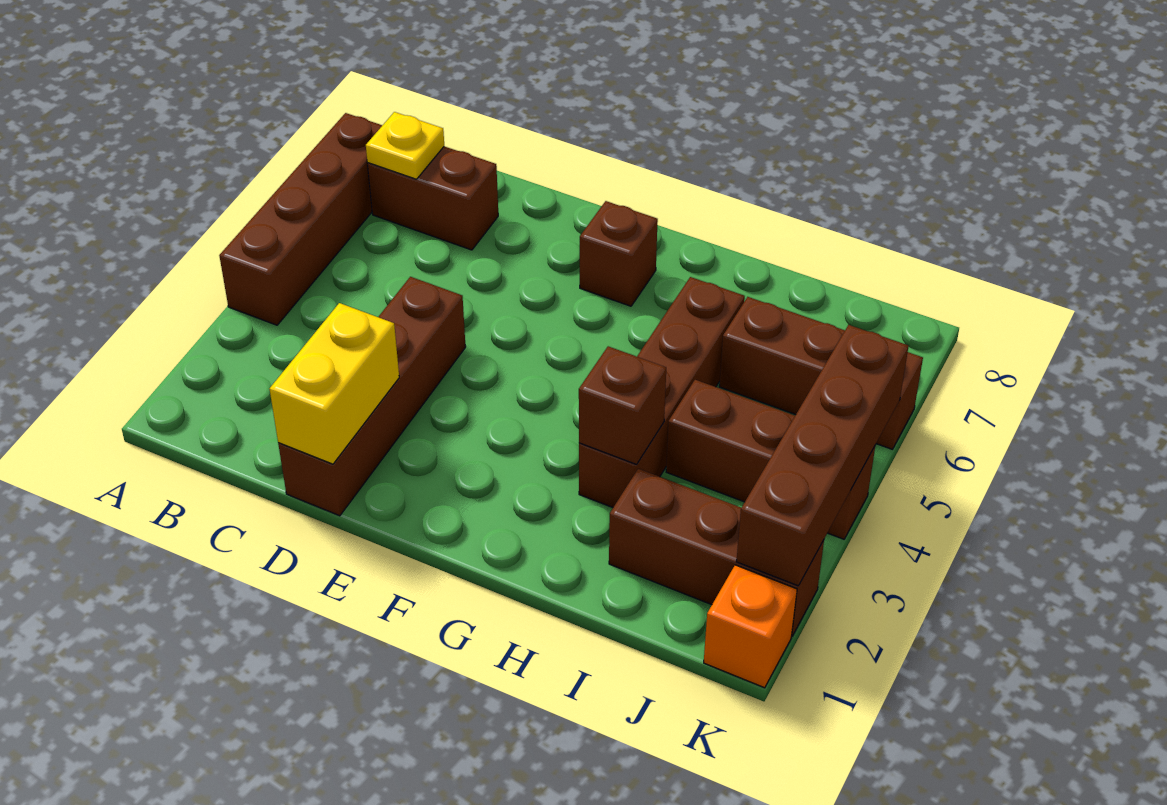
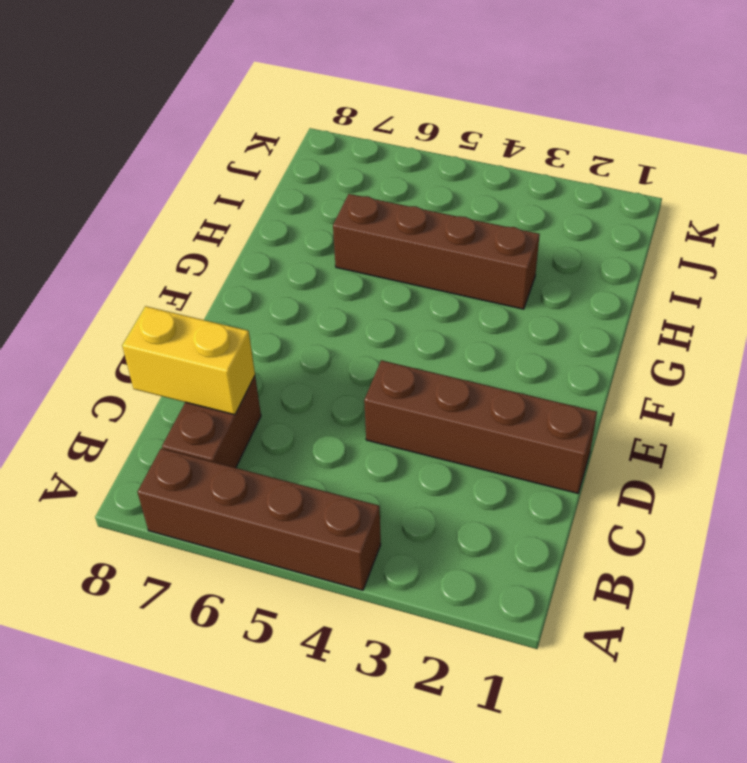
yellow brick C7:C8 level 2 -> yellow brick D1:D2 level 2
none -> brown brick F7 level 1
none -> brown brick I2:K2 level 1
none -> brown brick I4:K4 level 1

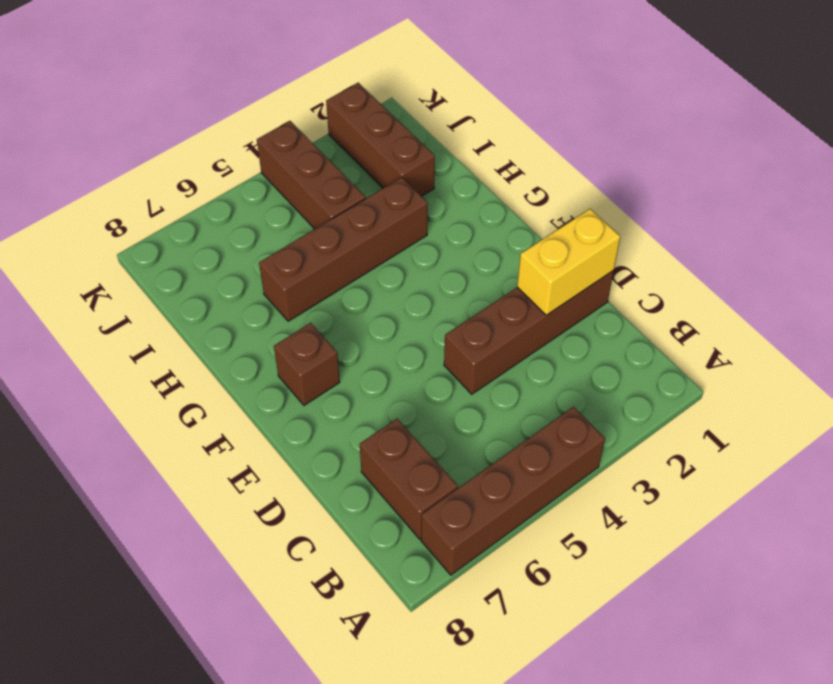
none -> brown brick I6:K6 level 1
none -> orange brick K1 level 1
none -> yellow plate B7 level 2

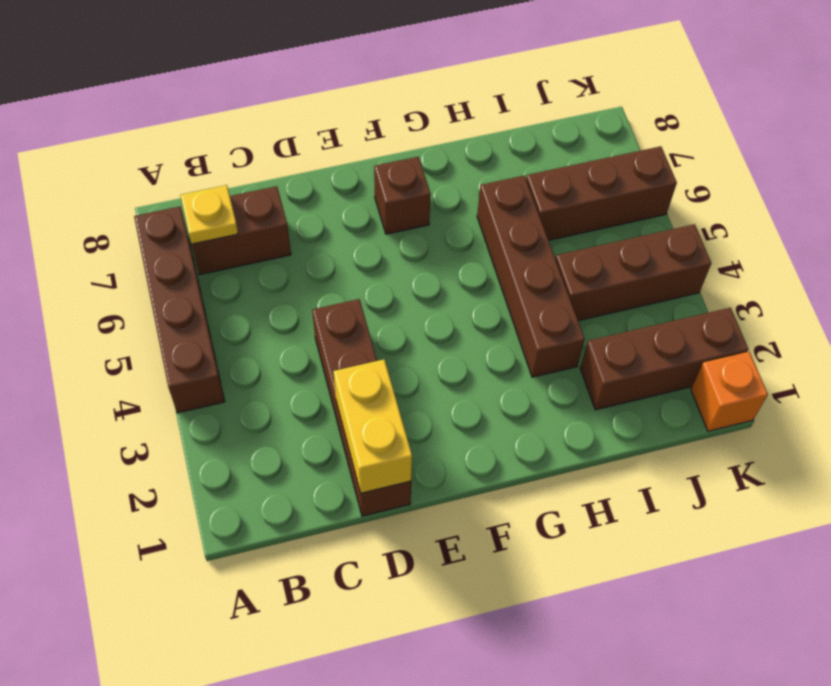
none -> brown brick H3 level 2
none -> brown brick K2:K5 level 2

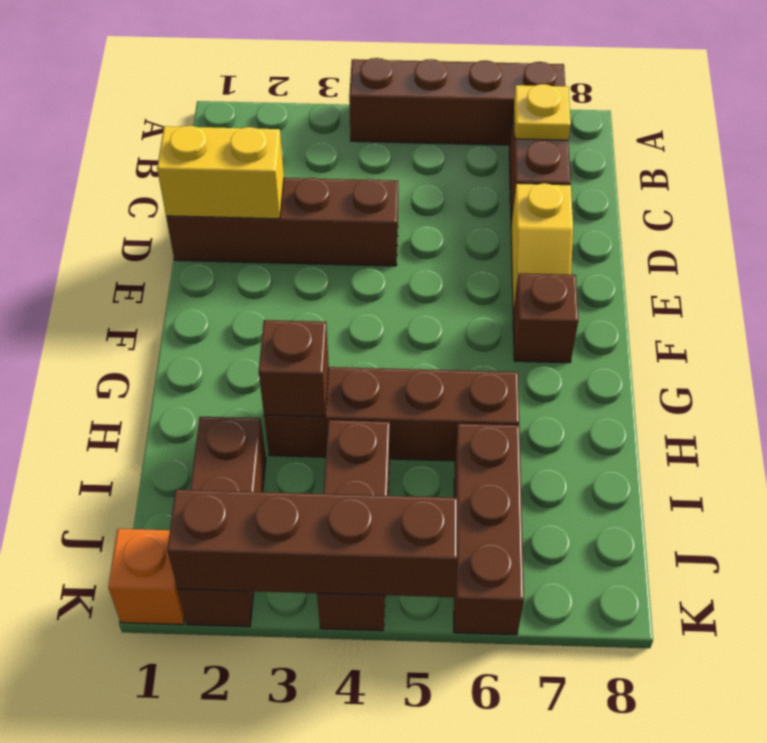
yellow slope D7:E7 level 1 top D -> none

